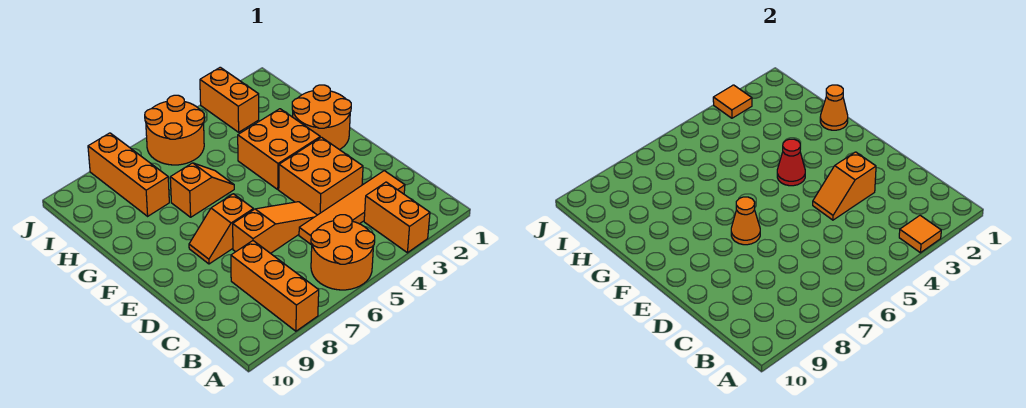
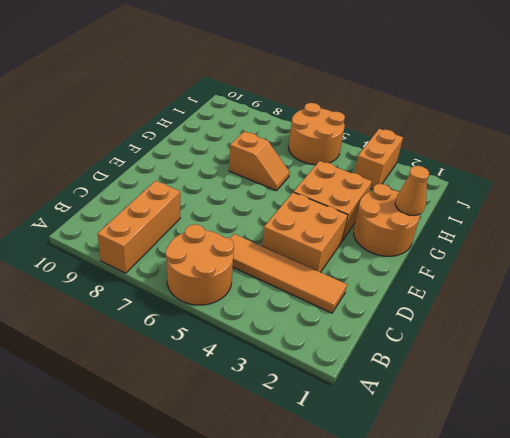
none -> orange brick A3:B3 level 1
none -> orange slope D5:D7 level 1 top 7
none -> orange slope E7:E8 level 1 top 7

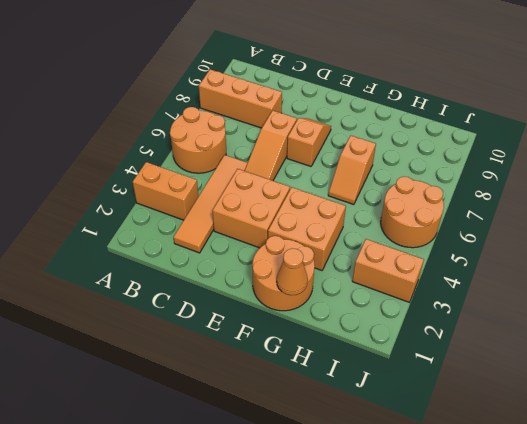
none -> orange brick H8:J8 level 1
none -> orange tile A3 level 2
none -> orange slope D3:D4 level 2 top 3

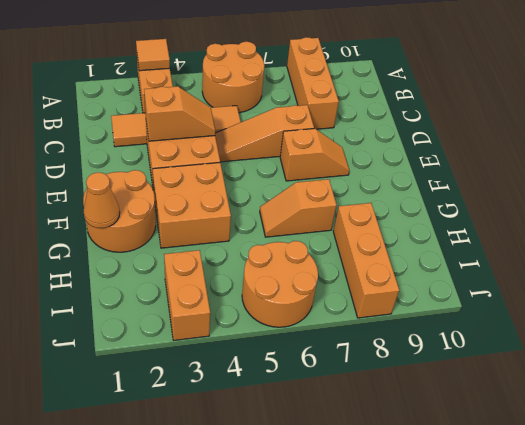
none -> orange cone E7 level 2
none -> red cone F4 level 2
none -> orange tile J3 level 2

